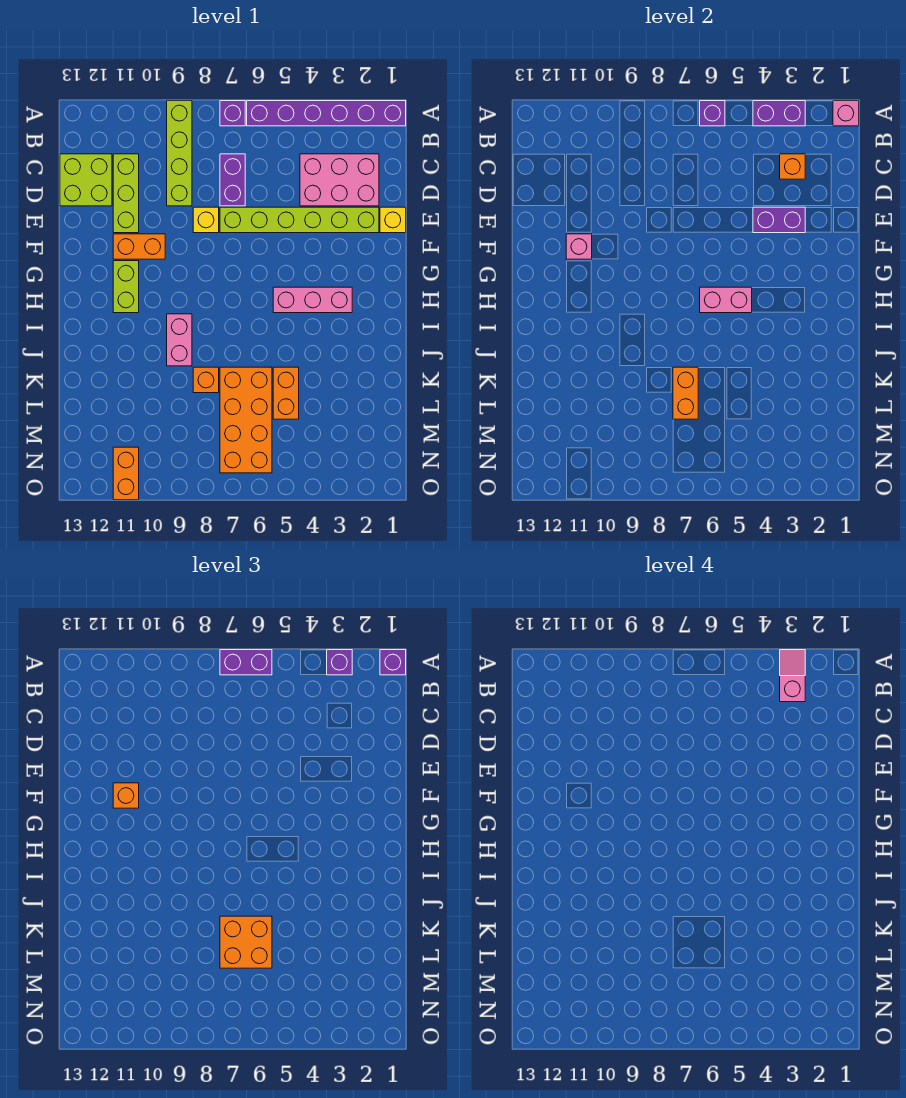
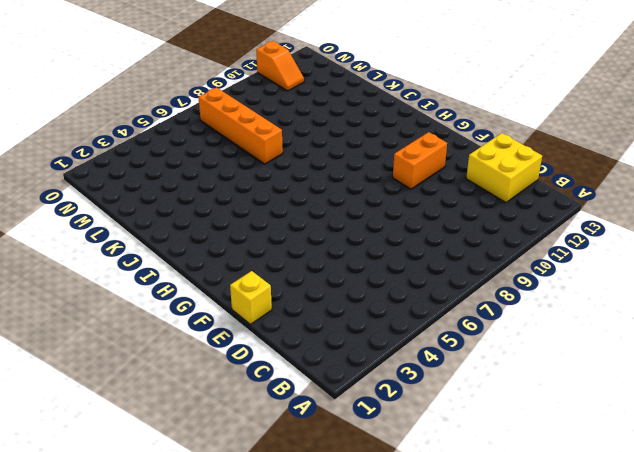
yellow brick C12:D13 level 1 -> lime brick C12:D13 level 1
orange brick K7:N7 level 1 -> orange brick K6:N7 level 1
orange slope N11:O11 level 1 top O -> orange brick N11:O11 level 1
none -> purple brick A1:A6 level 1
none -> purple brick A7 level 1
none -> lime brick A9:D9 level 1
none -> pink brick C2:D4 level 1

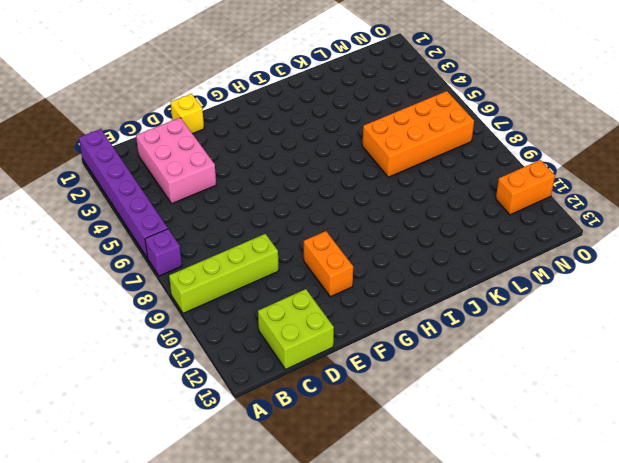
none -> purple brick C7:D7 level 1
none -> lime brick C11:E11 level 1
none -> lime brick E2:E7 level 1
none -> yellow brick E8 level 1

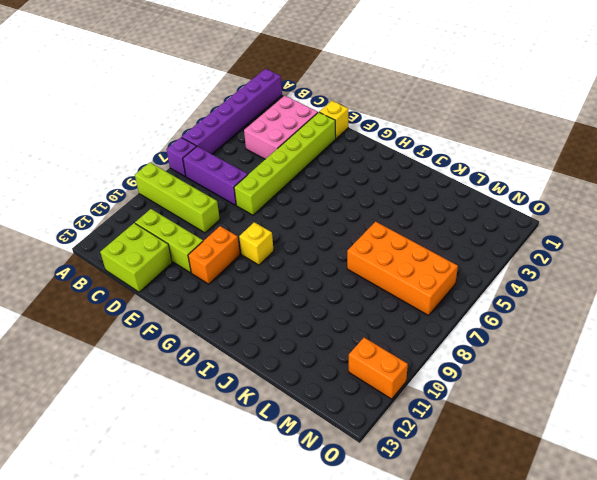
purple brick B7:D7 level 1 -> purple brick C7:D7 level 1
yellow brick G9 level 1 -> yellow brick E8 level 1
none -> lime brick G11:H11 level 1
none -> pink brick H3:H5 level 1
none -> pink brick I9:J9 level 1
none -> orange brick K5:L5 level 1

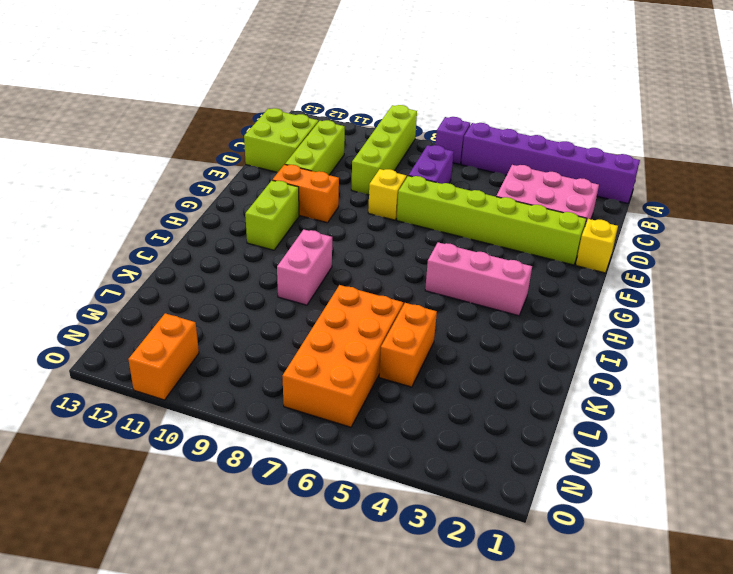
none -> orange brick K8 level 1
none -> pink brick A1 level 2
none -> purple brick A3:A4 level 2
none -> purple brick A6 level 2

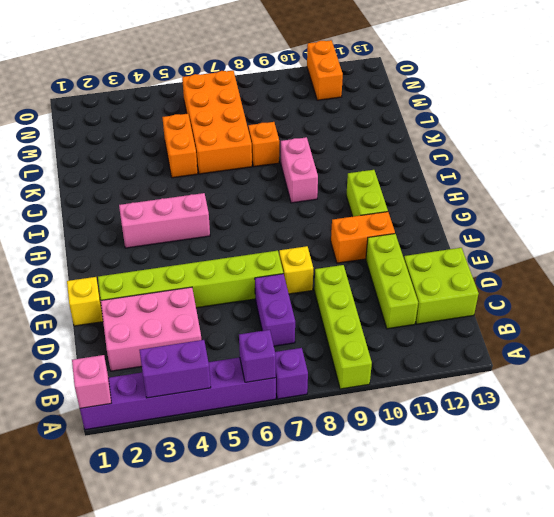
none -> orange brick C3 level 2
none -> purple brick E3:E4 level 2
none -> pink brick F11 level 2
none -> pink brick H5:H6 level 2

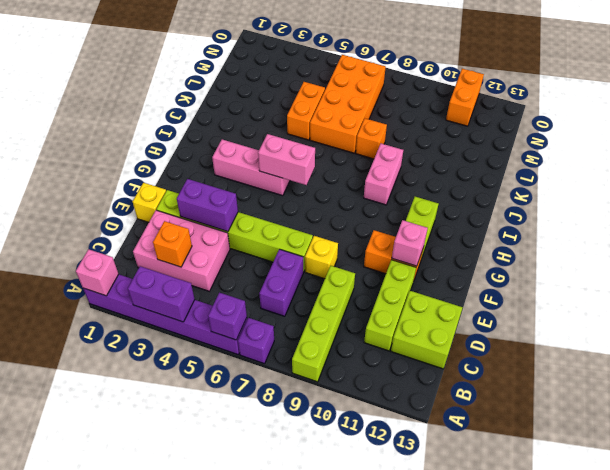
none -> orange brick K7:L7 level 2
none -> purple brick A1 level 3
none -> purple brick A3 level 3
none -> purple brick A6:A7 level 3

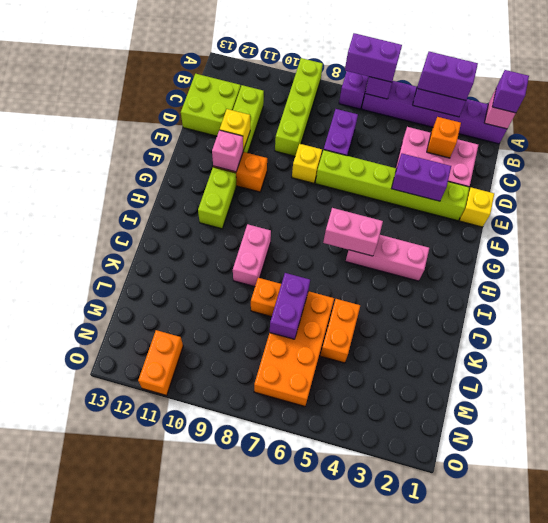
purple brick A3:A4 level 3 -> purple brick A3 level 3
yellow brick E11 level 2 -> none
purple brick K7:L7 level 2 -> orange brick K7:L7 level 2
none -> orange brick F11 level 3
none -> orange brick K6:L7 level 3
none -> pink slope A3:B3 level 4 top B

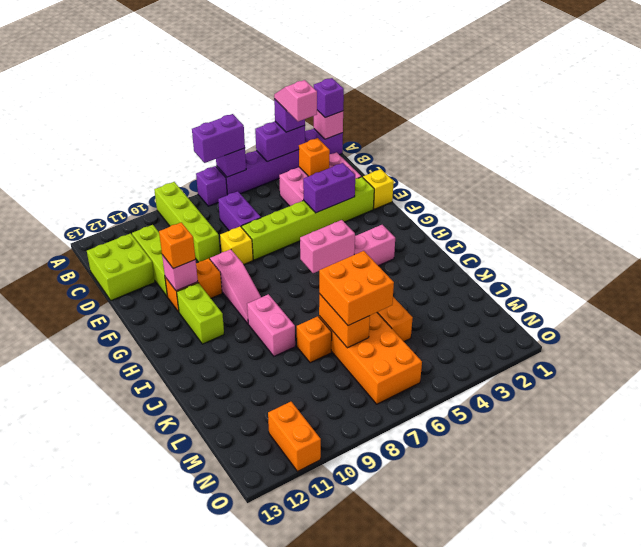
pink slope F9:H9 level 1 top F -> none

